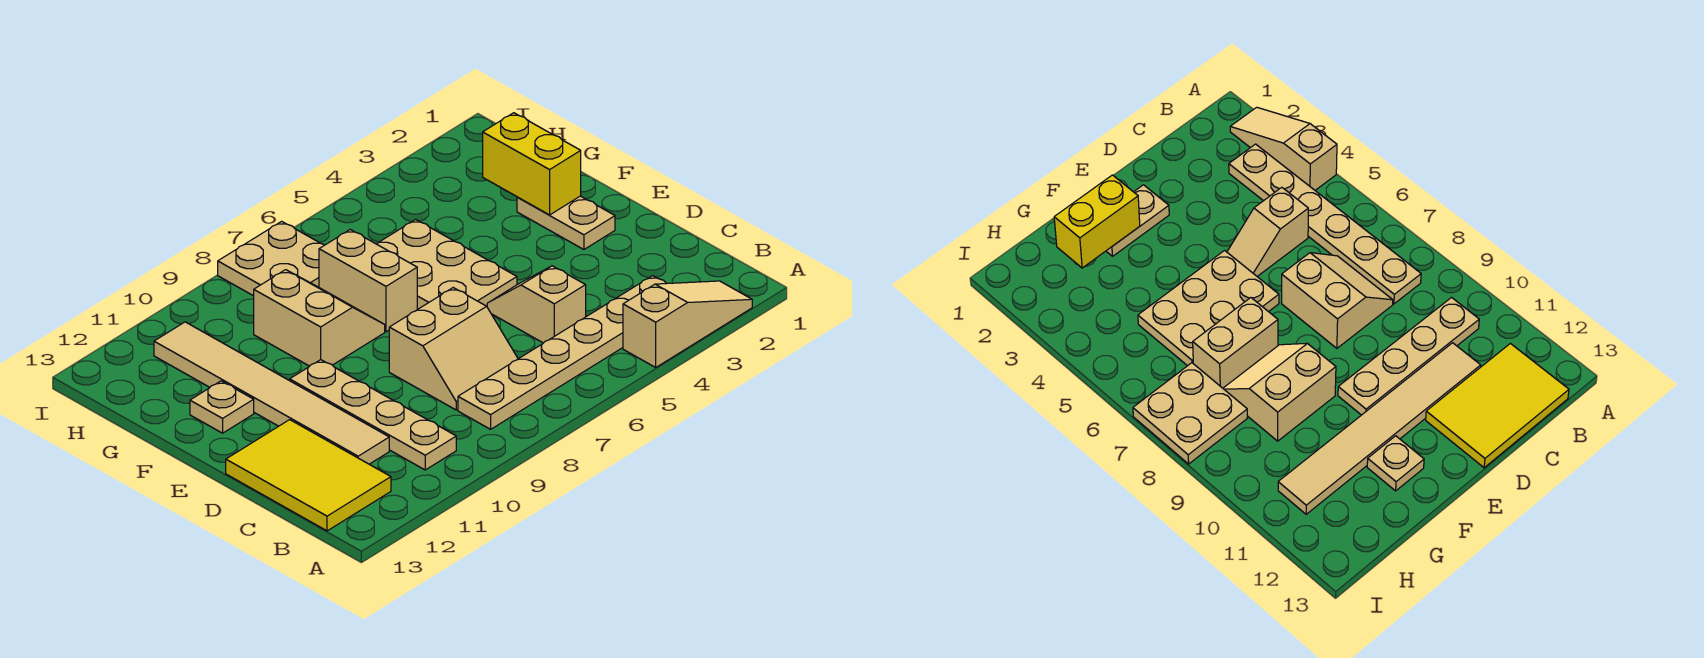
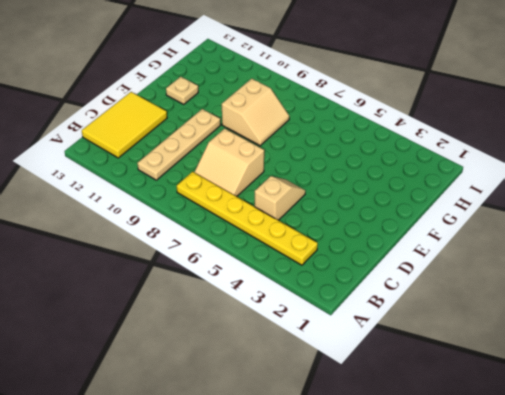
yellow plate B3:B8 level 1 -> tan plate B3:B8 level 1
none -> tan slope A2:A4 level 1 top 4
none -> tan tile C11:H11 level 1
none -> tan plate E2:F2 level 1

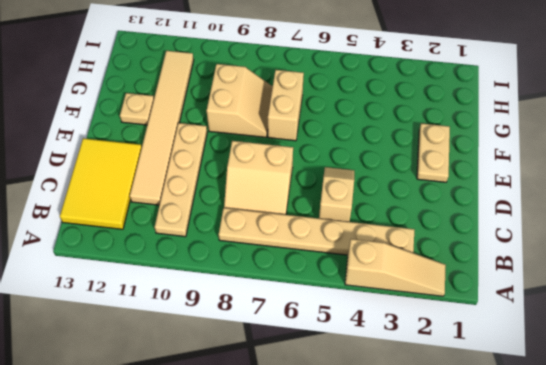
none -> tan plate E5:G6 level 1
none -> tan plate H7:I8 level 1
none -> yellow brick F2:G2 level 2

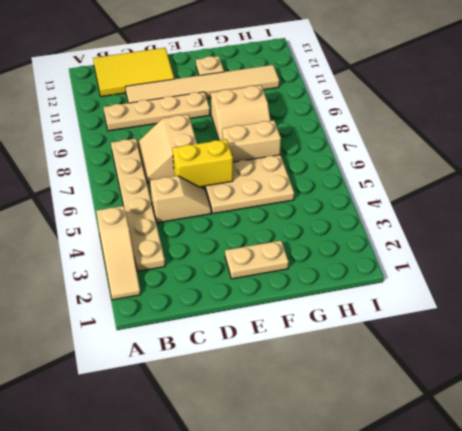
yellow brick D6:E6 level 2 -> yellow brick F2:G2 level 2
none -> tan plate H7:I8 level 1

